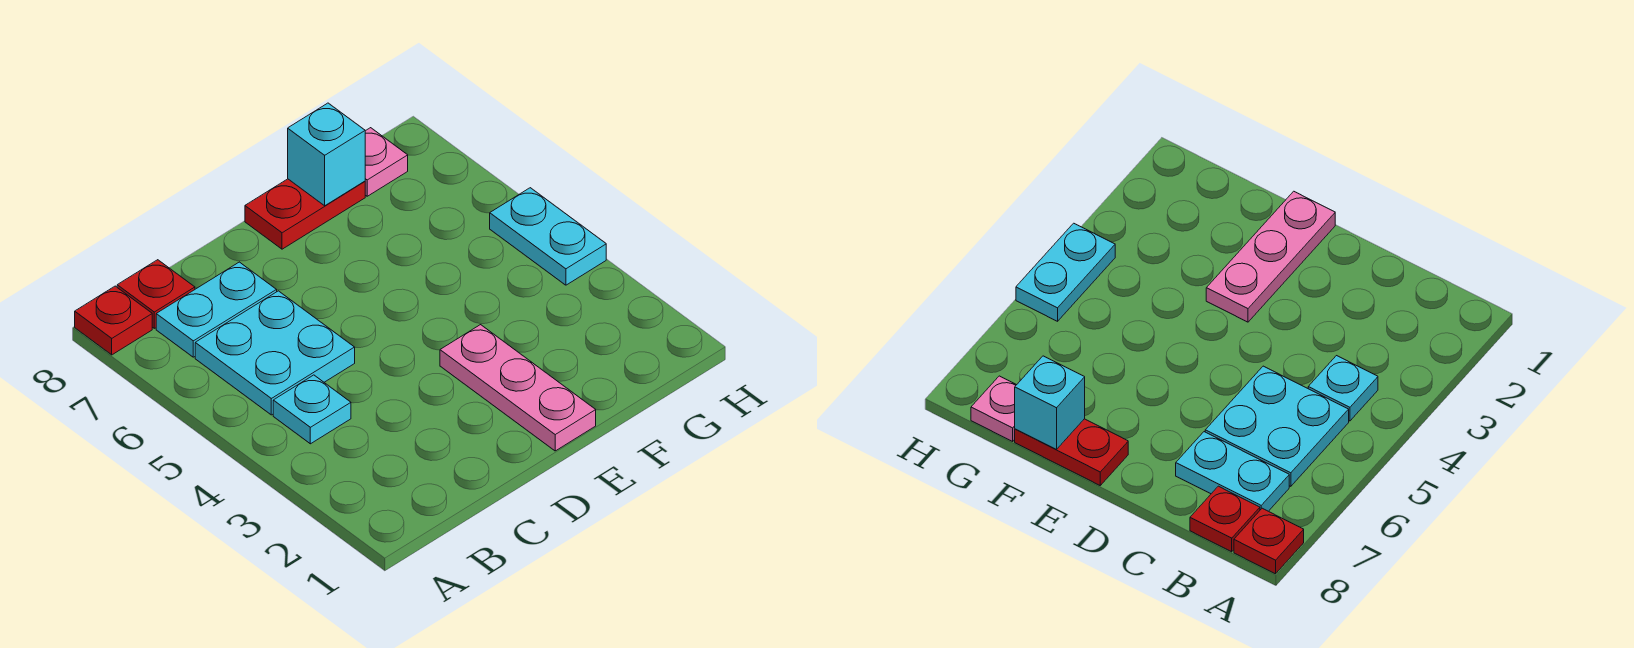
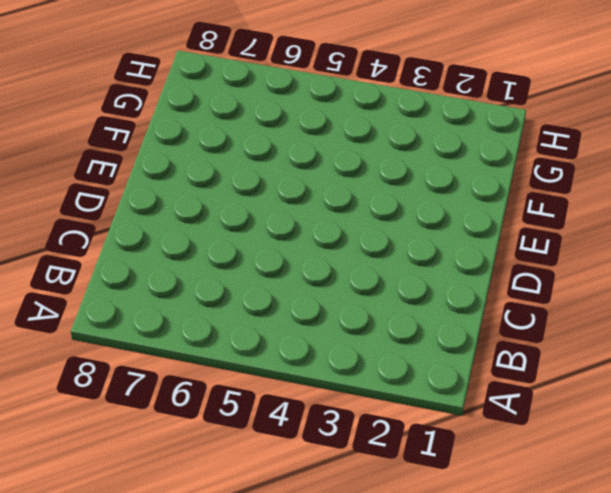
none -> red plate A8 level 1
none -> cyan plate B4 level 1

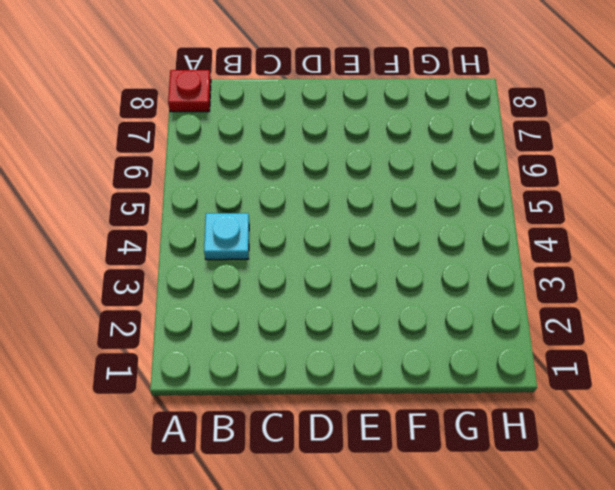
none -> cyan plate B5:C6 level 1
none -> cyan plate B7:C7 level 1

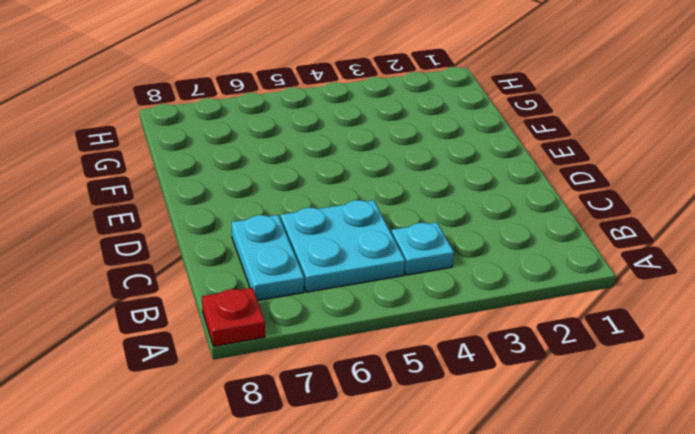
none -> red plate B8 level 1
none -> pink plate E1:E3 level 1

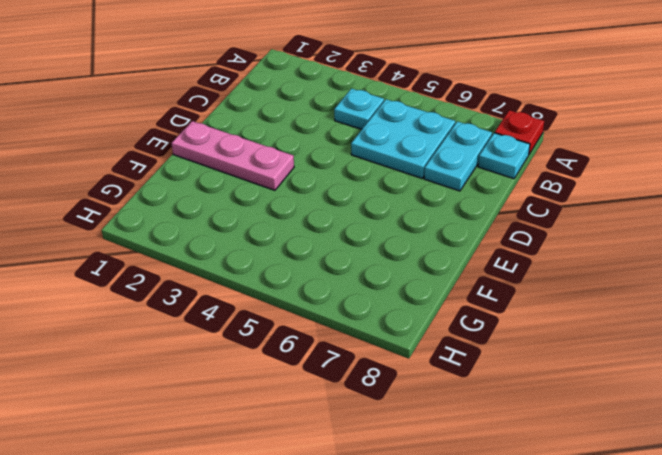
cyan plate B8 level 1 -> red plate B8 level 1
none -> red plate E8:F8 level 1
none -> pink plate G8 level 1

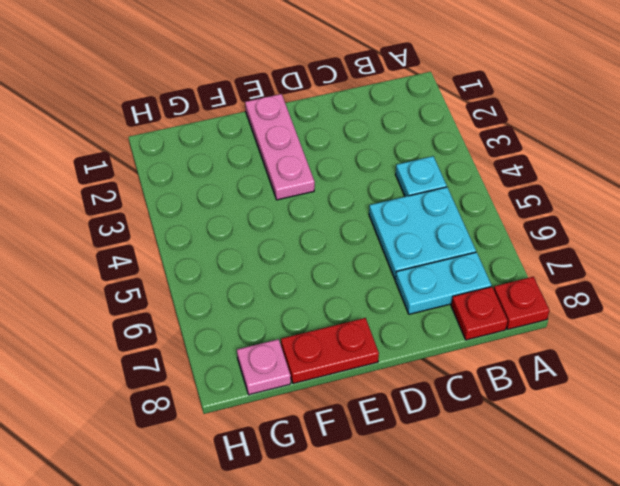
none -> cyan plate H4:H5 level 1
none -> cyan brick F8 level 2

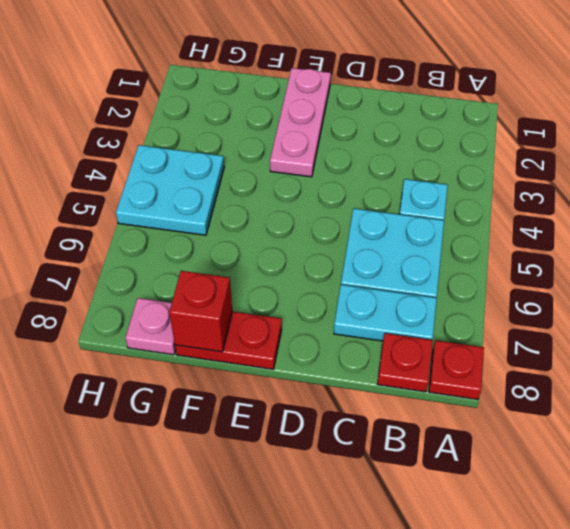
red brick F8 level 2 -> cyan brick F8 level 2
cyan plate G4:H5 level 1 -> cyan plate H4:H5 level 1

